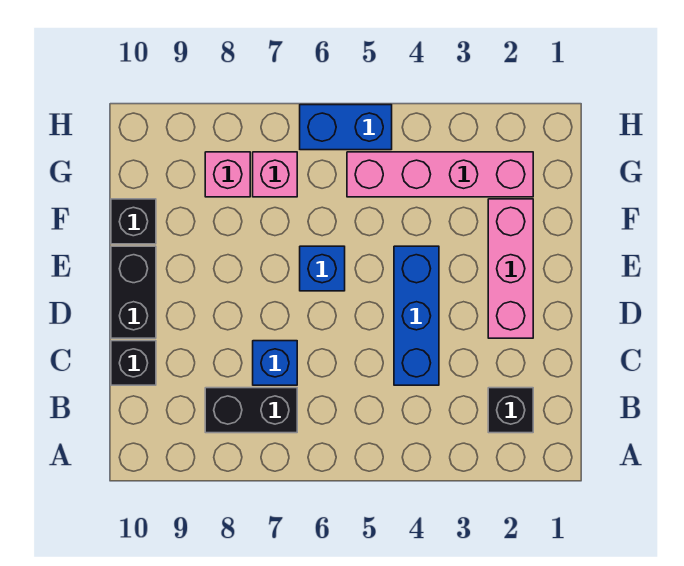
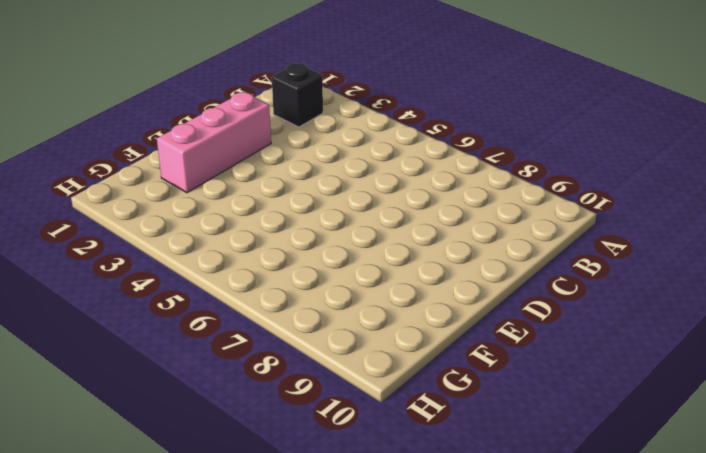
none -> black brick B7:B8 level 1
none -> blue brick C4:E4 level 1
none -> blue brick C7 level 1

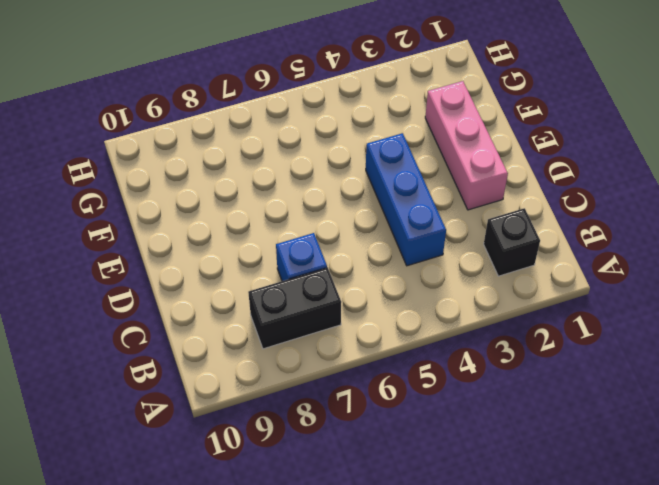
none -> black brick C10 level 1
none -> black brick D10:E10 level 1
none -> blue brick E6 level 1

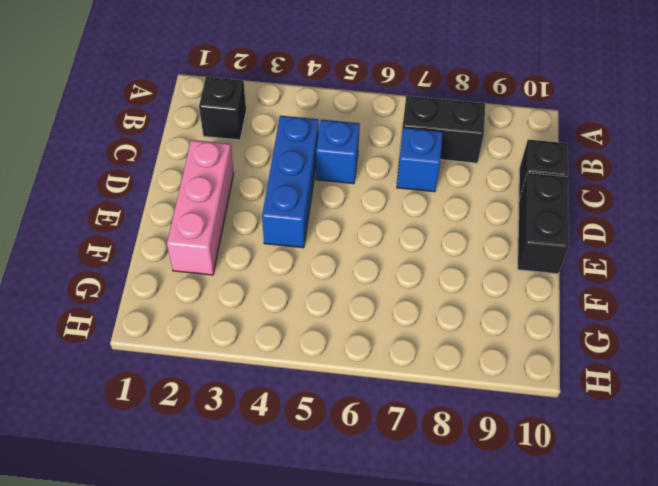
blue brick C5 level 1 -> blue brick E6 level 1
none -> black brick F10 level 1
none -> pink brick G2:G5 level 1
none -> pink brick G7 level 1

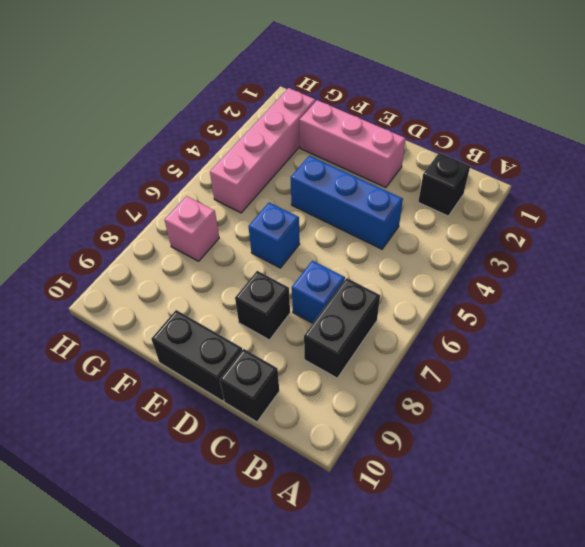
black brick D8 level 1 -> black brick F10 level 1
none -> pink brick G8 level 1
none -> blue brick H5:H6 level 1

